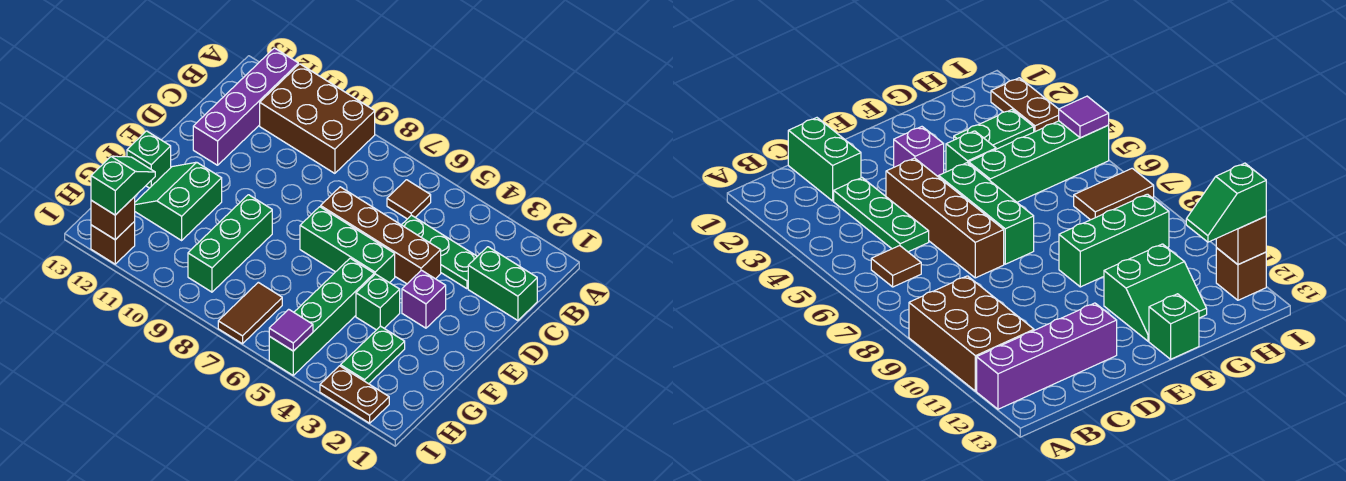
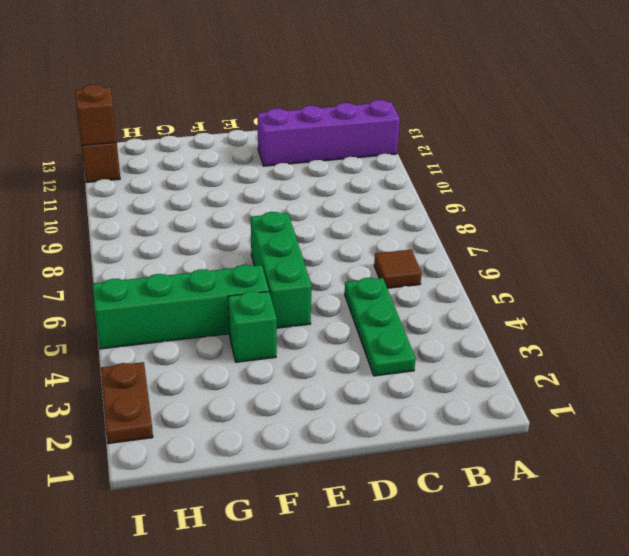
none -> brown brick A9:B11 level 1
none -> green brick C1:C2 level 1
none -> brown brick D4:D7 level 1

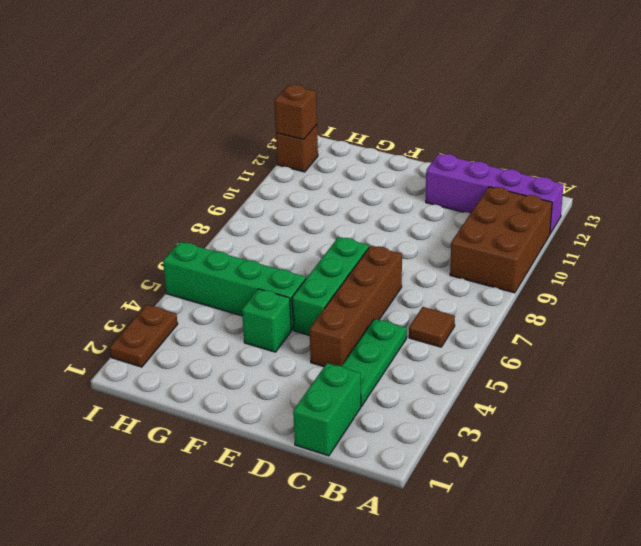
none -> purple brick E3 level 1
none -> green brick F9:H9 level 1
none -> green slope F11:G12 level 1 top 11

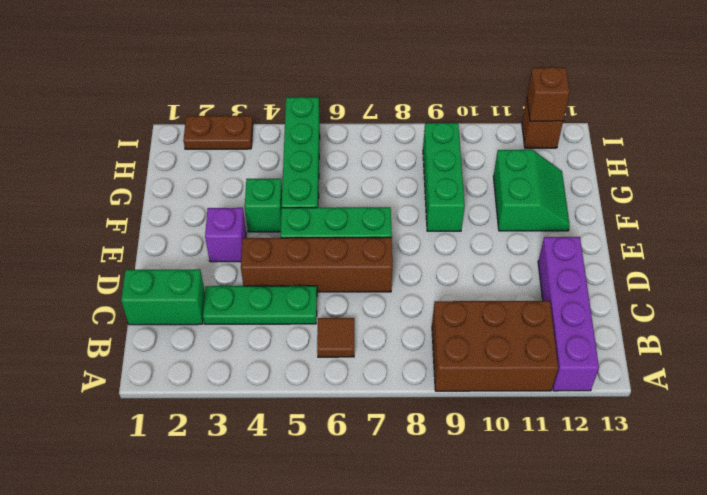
none -> green brick F13 level 1
none -> green plate G3:H3 level 1
none -> brown tile H7:I7 level 1

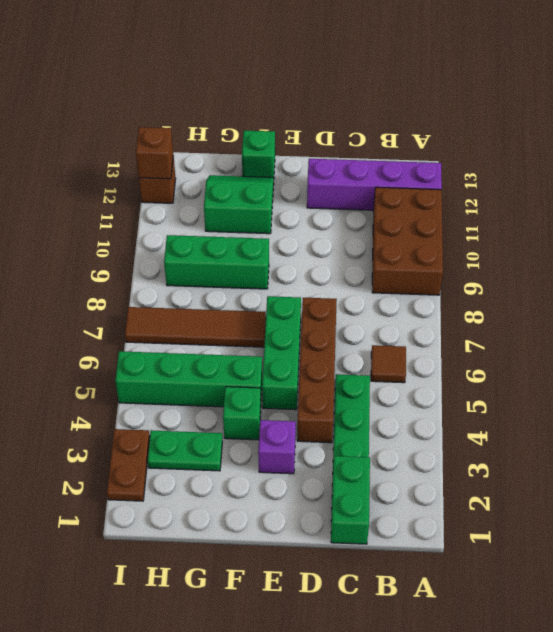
brown tile F7:I7 level 1 -> brown tile H7:I7 level 1
none -> purple tile I5 level 2
none -> green slope H12:I12 level 3 top I

